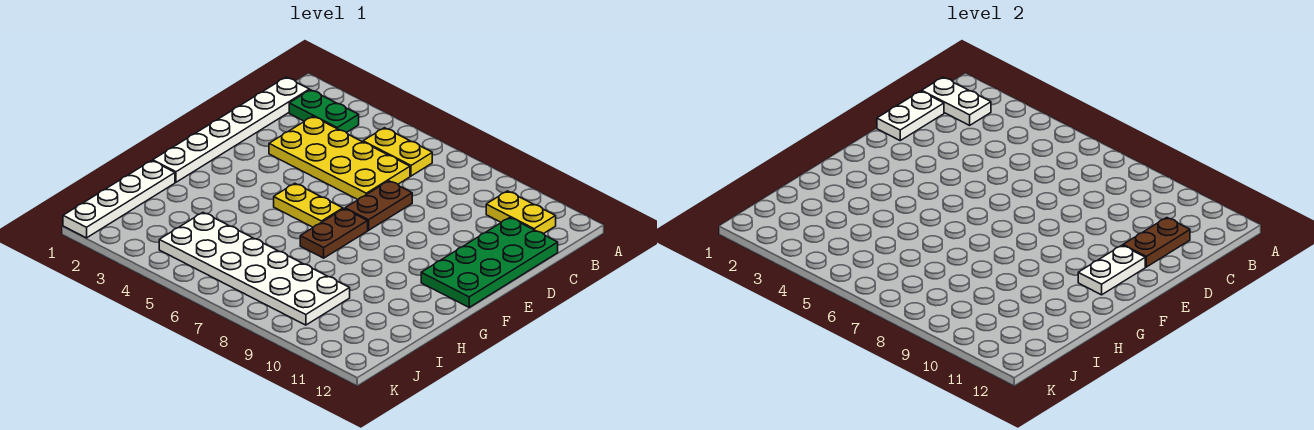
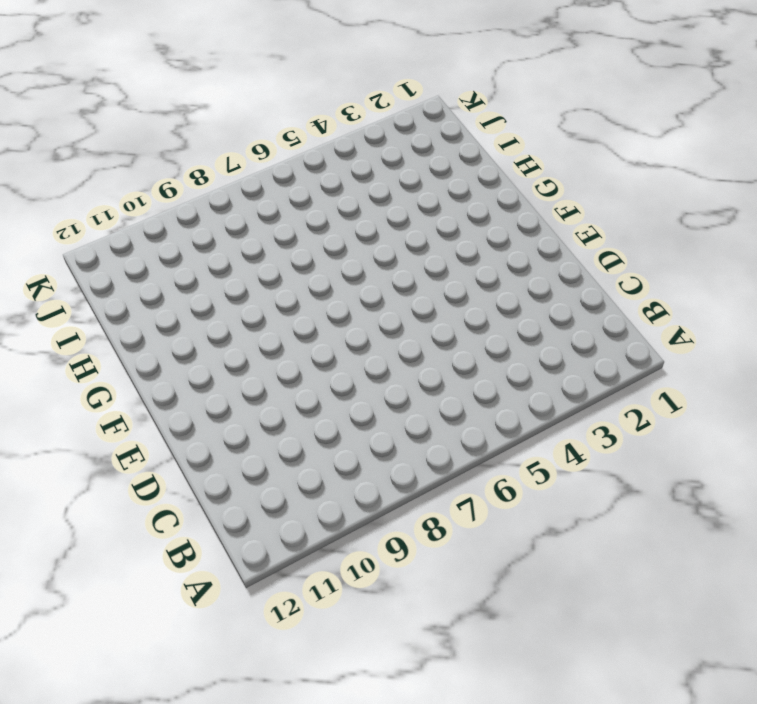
none -> white plate B1:G1 level 1
none -> green plate B2:B3 level 1
none -> yellow plate B5:B6 level 1

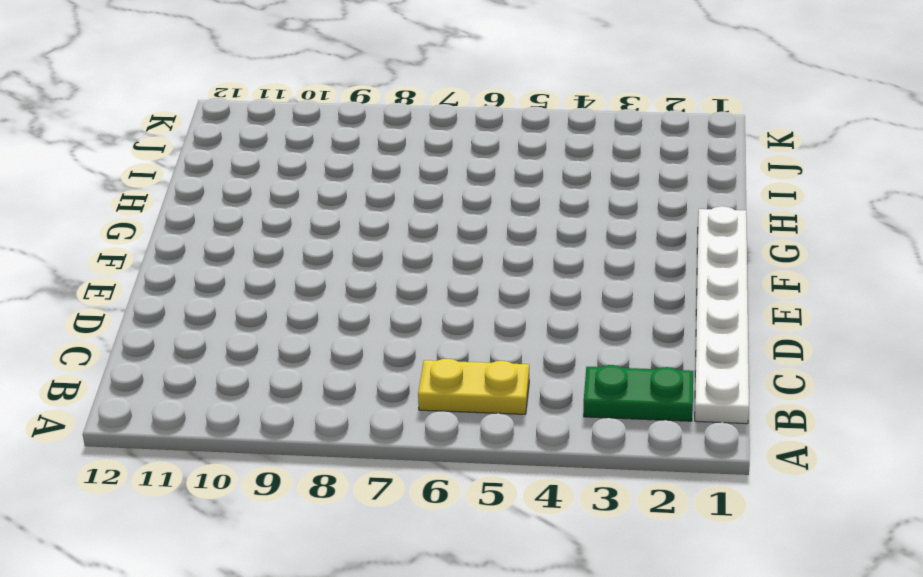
none -> yellow plate B10:B11 level 1
none -> yellow plate C3:D6 level 1
none -> green plate C11:F12 level 1

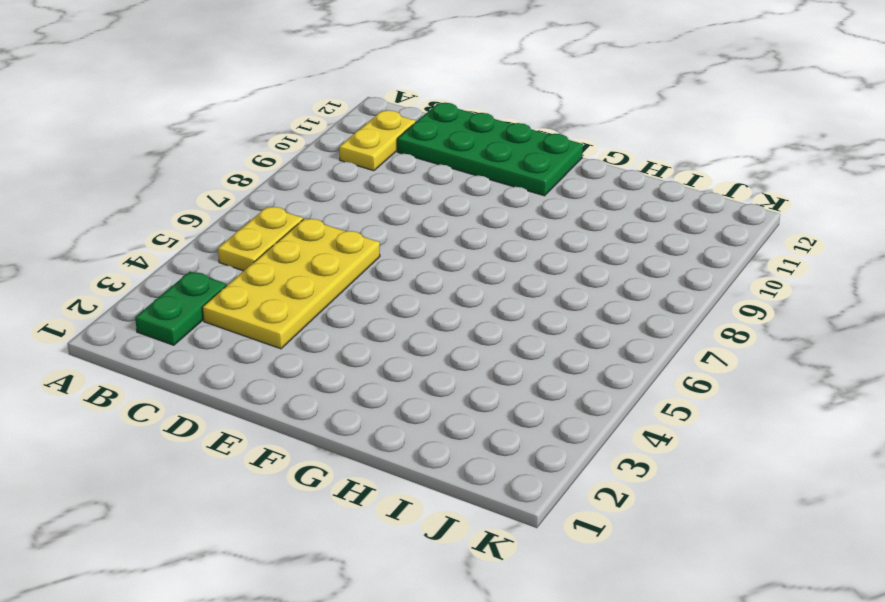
none -> white plate B1:G1 level 1
none -> brown plate D7:E7 level 1
none -> yellow plate F5:F6 level 1

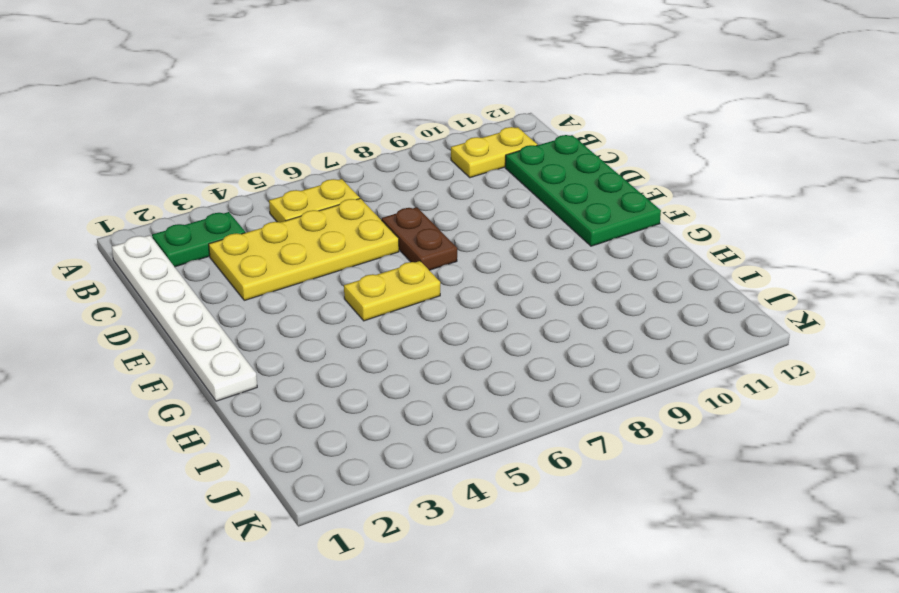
none -> brown plate F7:G7 level 1
none -> white plate H1:K1 level 1
none -> white plate I4:J9 level 1

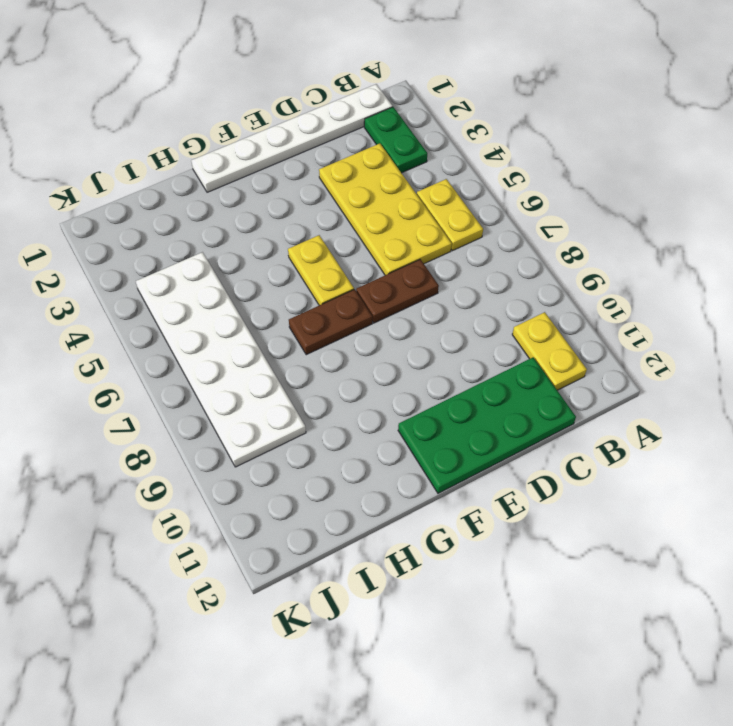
none -> white plate H1:K1 level 1
none -> white plate B1:B2 level 2
none -> white plate C1:D1 level 2

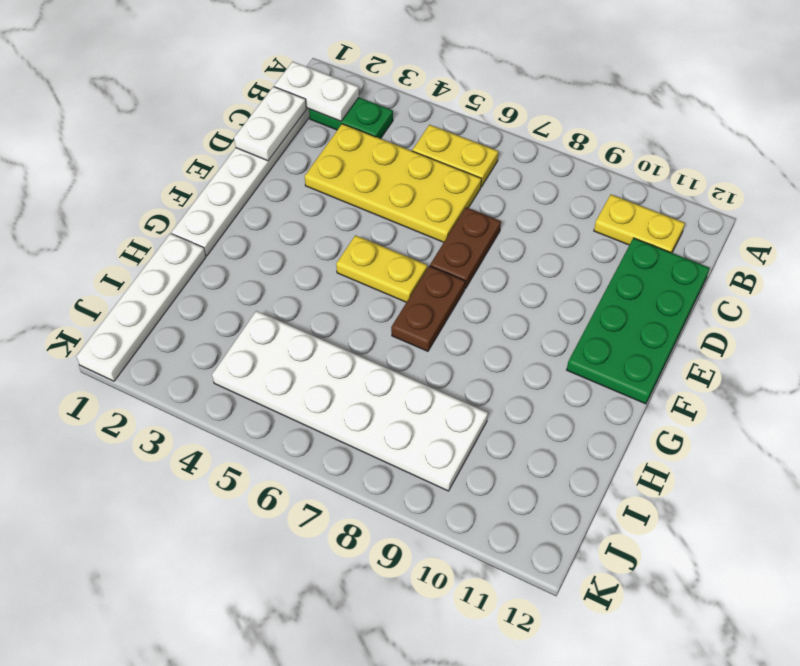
none -> brown plate C11:D11 level 2
none -> white plate E11:F11 level 2

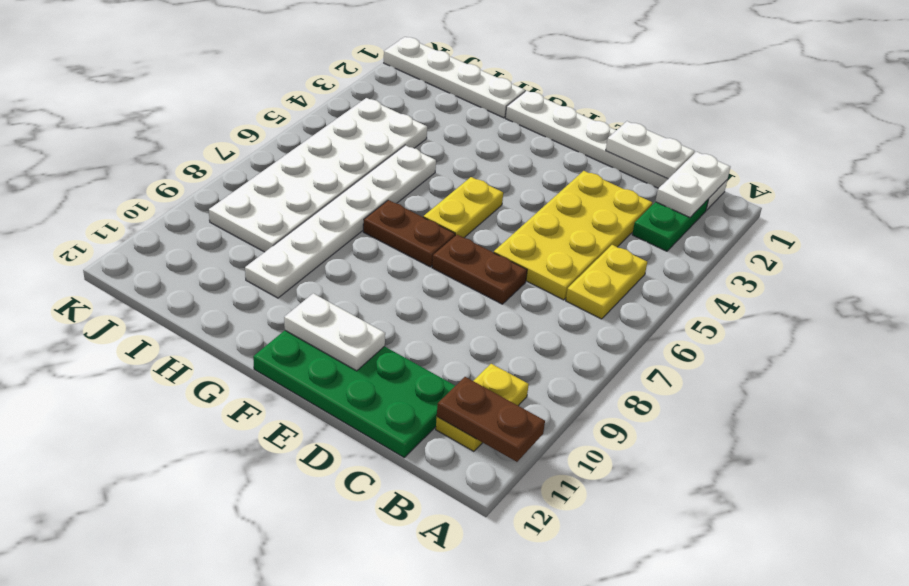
brown plate A11:B11 level 2 -> brown plate C11:D11 level 2
white plate H5:H10 level 1 -> none

